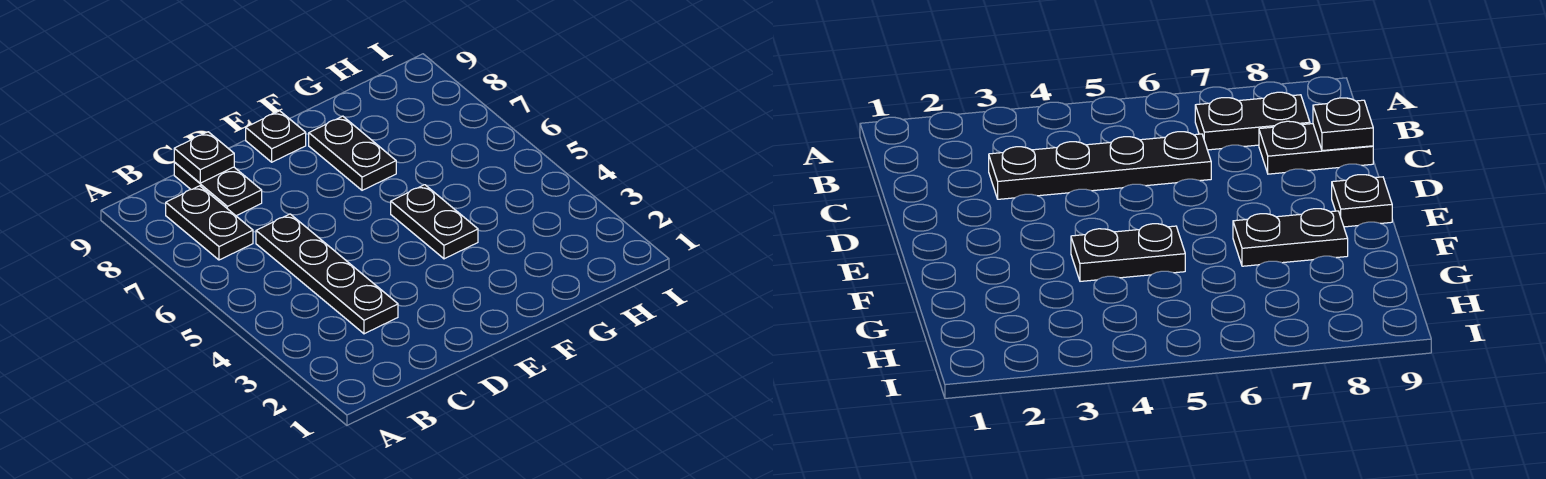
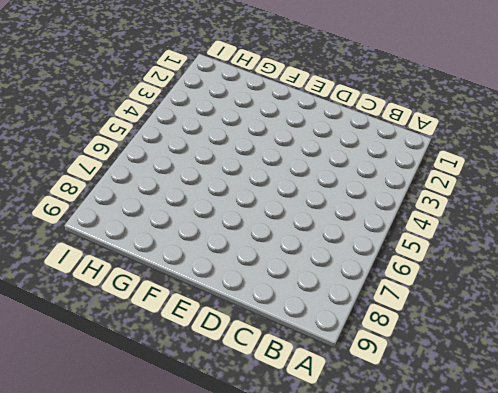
none -> black plate B7:B8 level 1
none -> black plate C3:C6 level 1

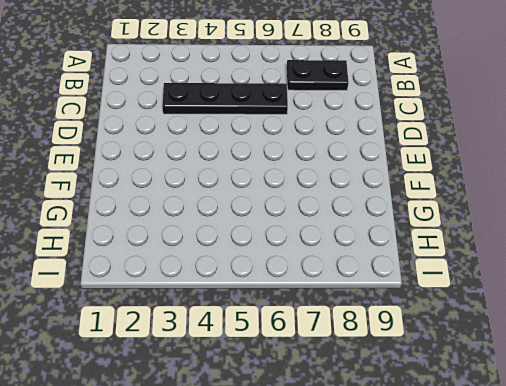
none -> black plate C8:C9 level 1
none -> black plate E9 level 1

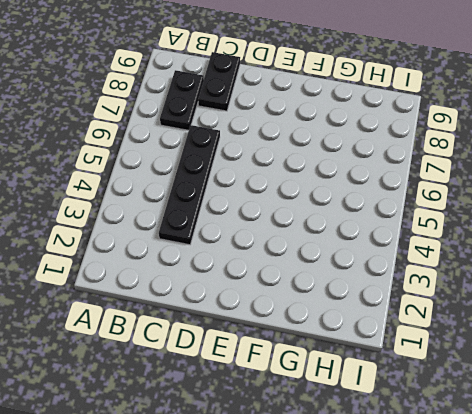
none -> black plate E9 level 1
none -> black plate F4:F5 level 1

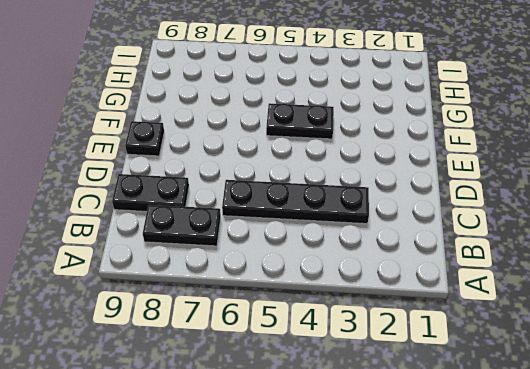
none -> black plate F7:F8 level 1
none -> black plate C9 level 2

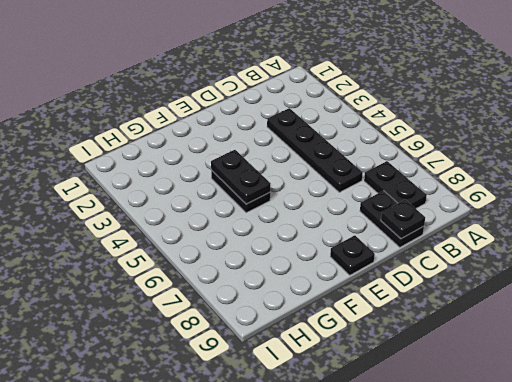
black plate F4:F5 level 2 -> black plate F7:F8 level 1

